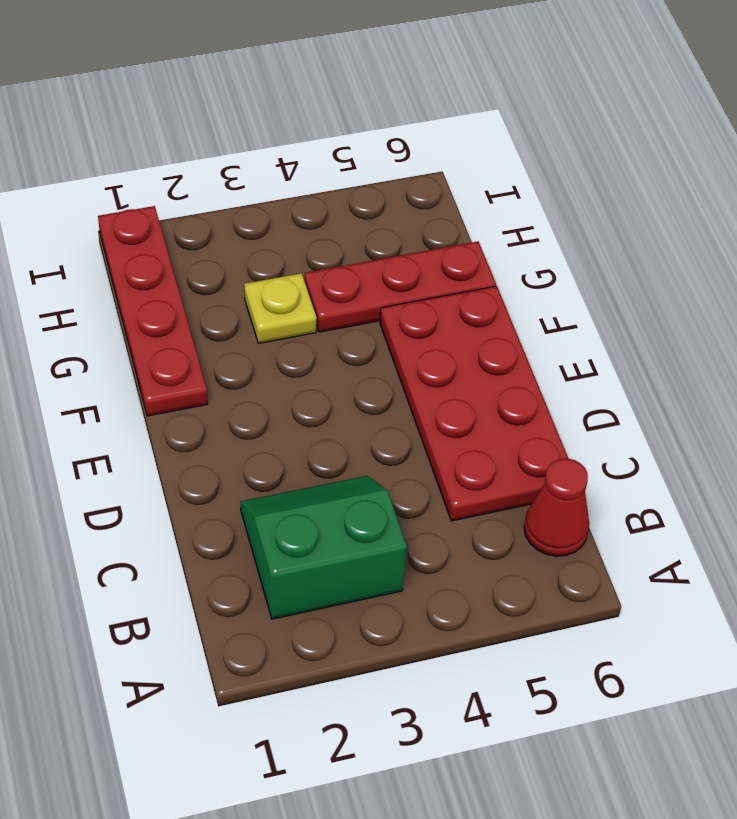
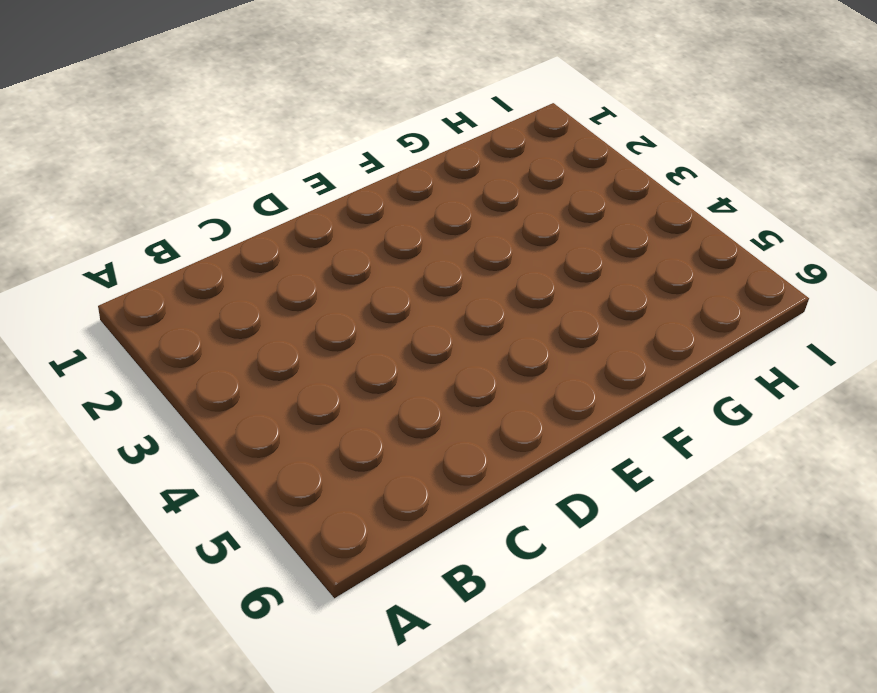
none -> green slope B2:C3 level 1 top B
none -> red cone B6 level 1

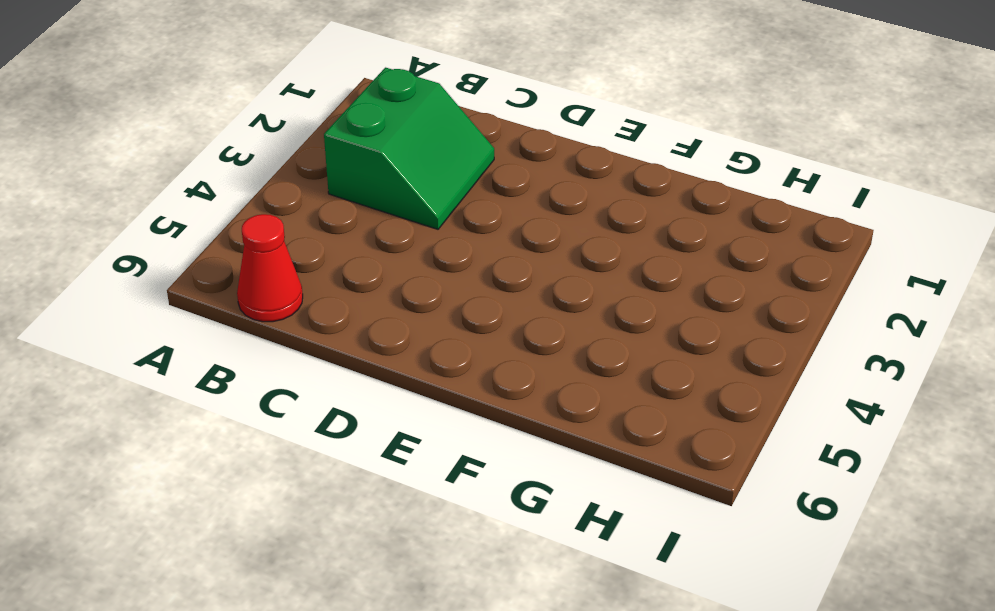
none -> red plate C5:F6 level 1
none -> red plate F1:I1 level 1

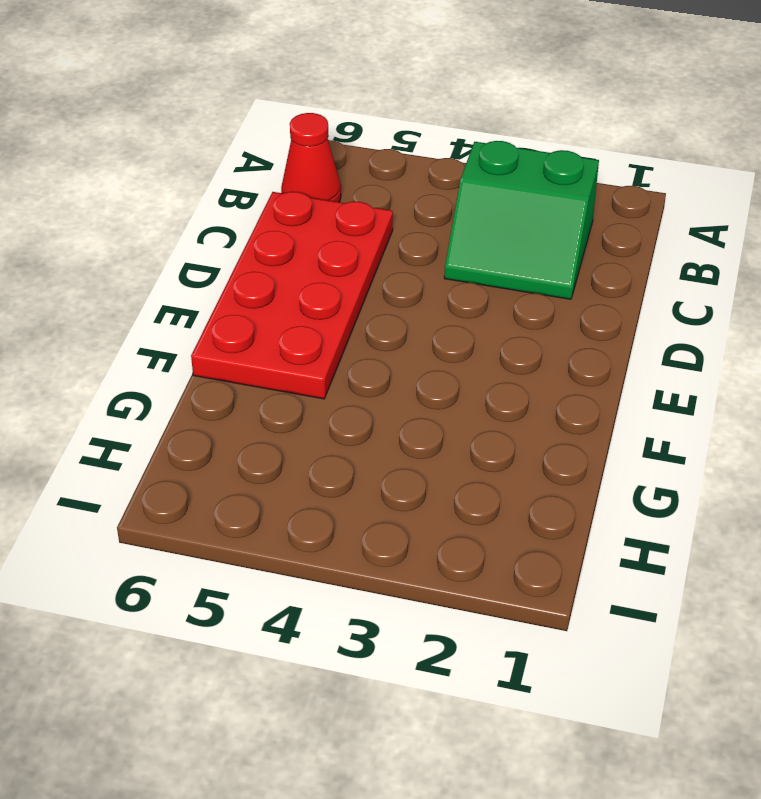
none -> red plate F1:I1 level 1
none -> yellow plate G3 level 1

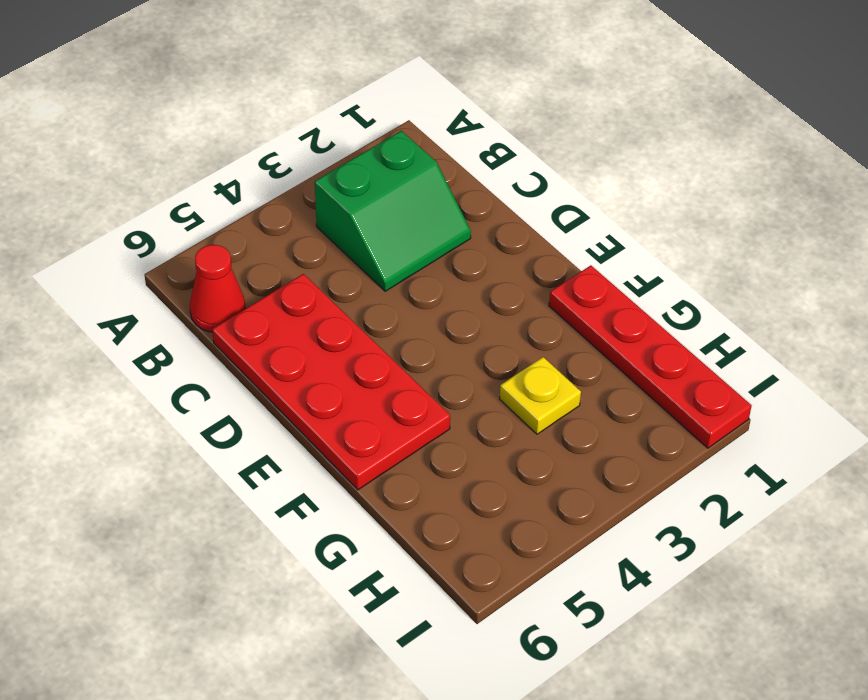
none -> red plate G4:G6 level 1

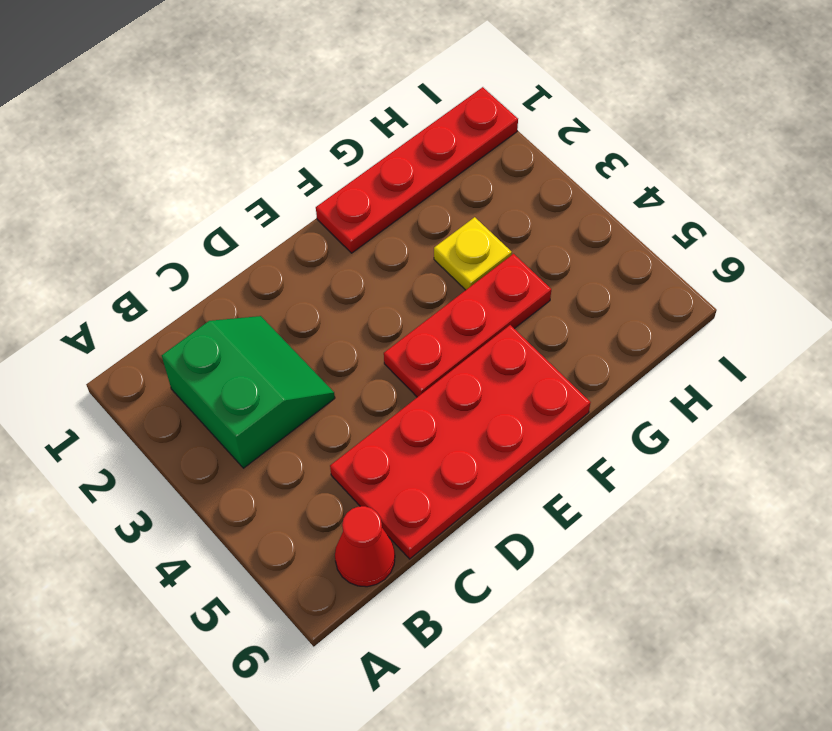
red plate E4:G4 level 1 -> red plate G4:G6 level 1

